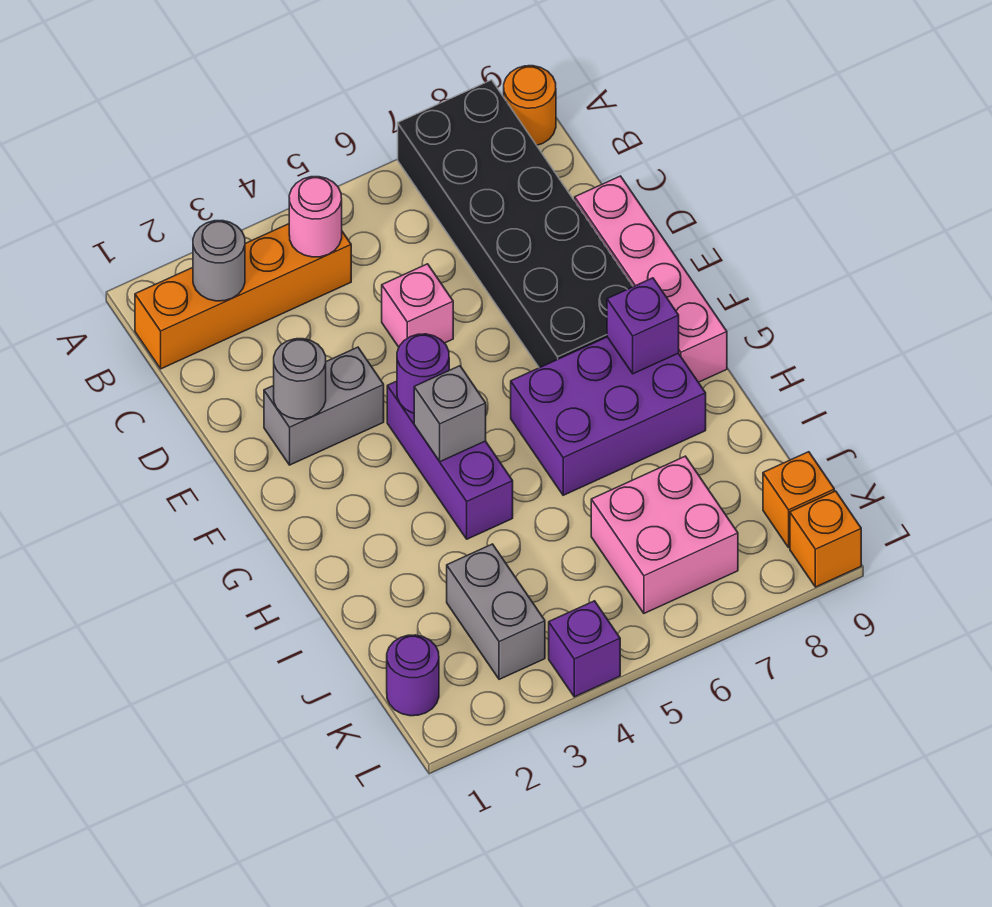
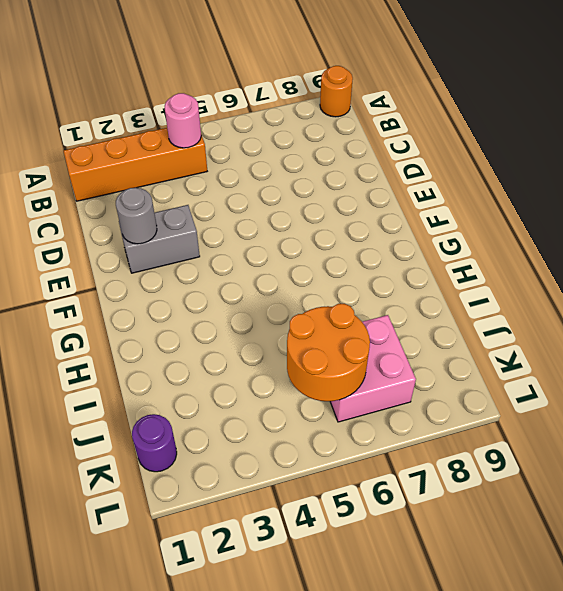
orange round brick J5:K6 level 2 -> none
none -> black brick A7:F8 level 1
none -> pink brick D5 level 1
none -> pink brick D9:G9 level 1

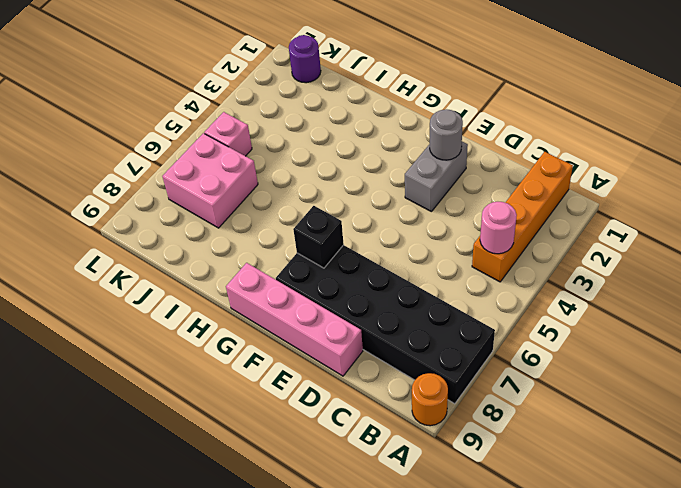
black brick F7 level 2 -> none
pink brick K5 level 1 -> pink brick D5 level 1
none -> purple brick F4:H4 level 1
none -> purple brick G6:H8 level 1
none -> grey brick J3:K3 level 1

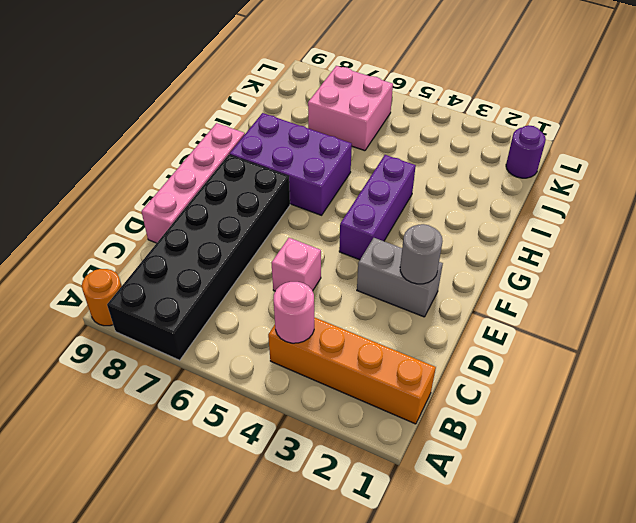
none -> grey brick J3:K3 level 1
none -> orange brick K9 level 1
none -> purple brick L4 level 1

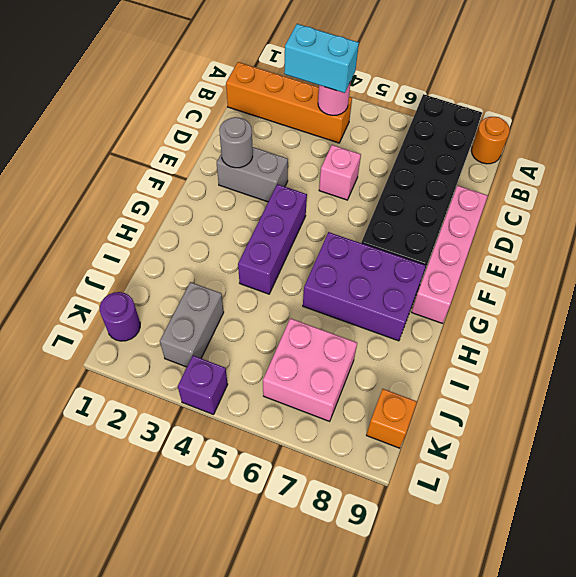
cyan brick B3:B4 level 3 -> none
none -> orange brick L9 level 1
none -> grey round brick B2 level 2
none -> purple round brick F4 level 2

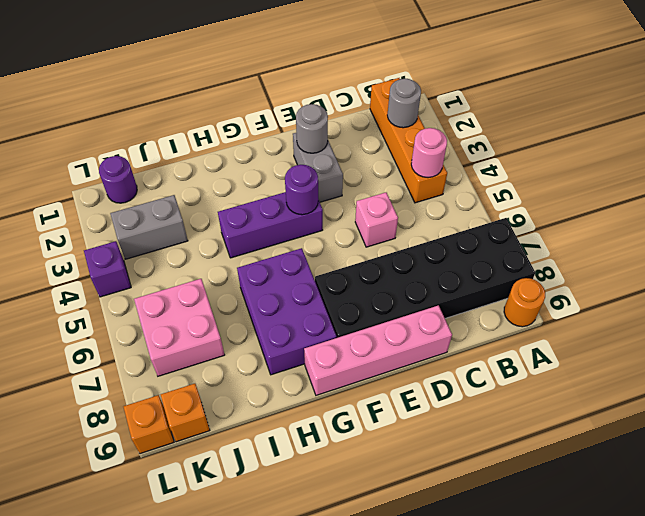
none -> grey brick G4 level 2
none -> purple brick G8 level 2

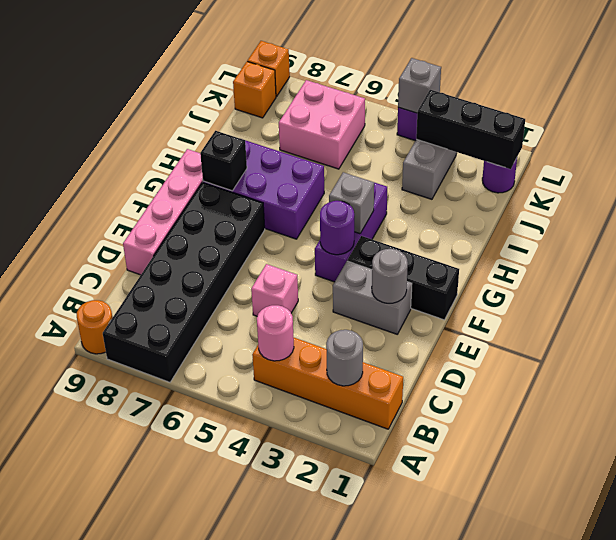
black brick F1:F3 level 1 -> none
black brick G8 level 2 -> purple brick G8 level 2
black brick K1:K3 level 2 -> none
grey brick L4 level 2 -> none

